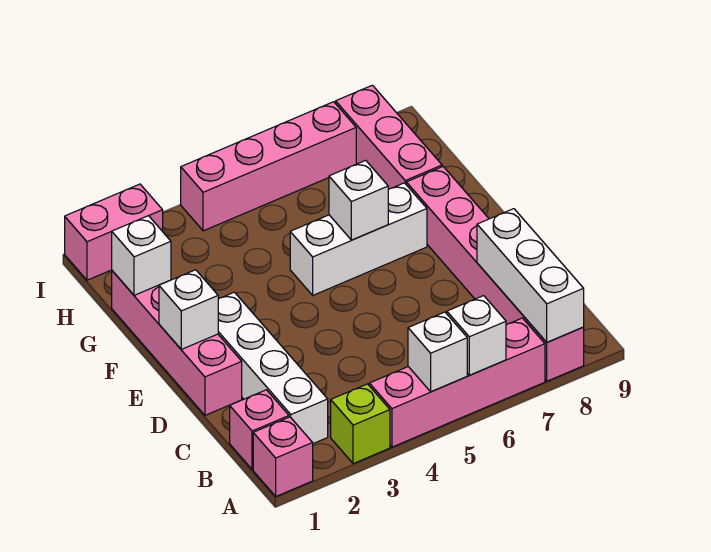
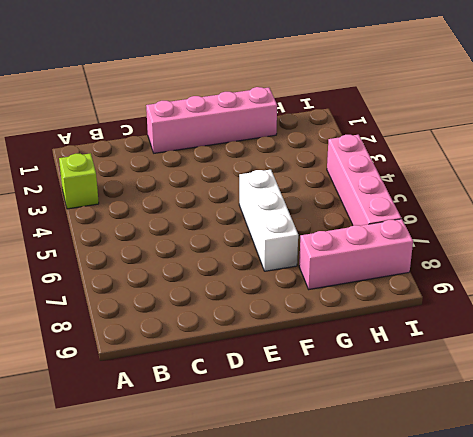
none -> pink brick A1 level 1
none -> pink brick A4:A7 level 1
none -> pink brick A8:F8 level 1

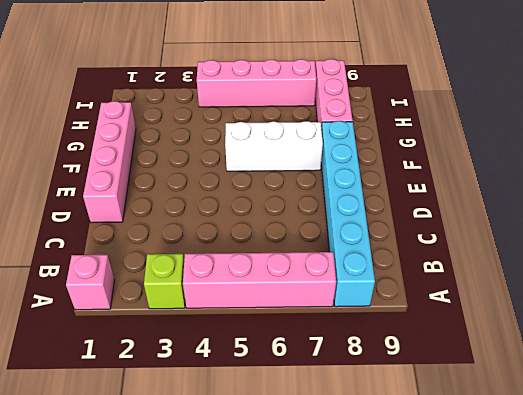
cyan brick A8:F8 level 1 -> pink brick A8:F8 level 1
none -> pink brick B1 level 1
none -> white brick B2:E2 level 1
none -> pink brick I1:I2 level 1

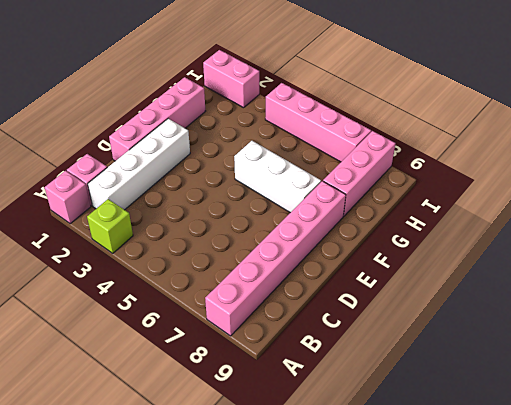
none -> pink brick A4:A7 level 1
none -> white brick A5 level 2
none -> white brick A6 level 2

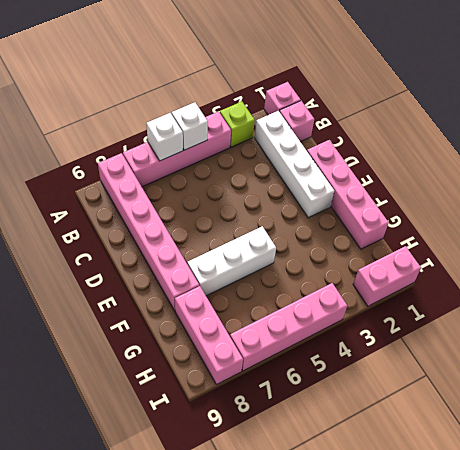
none -> white brick A8:C8 level 2
none -> white brick E1 level 2
none -> white brick F6 level 2

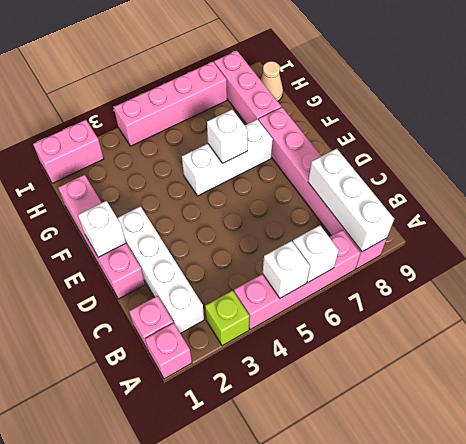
tan cone H9 level 1 -> none
none -> white brick G1 level 2

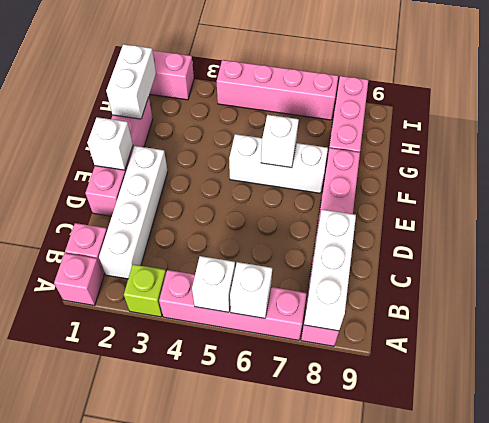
white brick G1:H1 level 2 -> white brick G1 level 2

